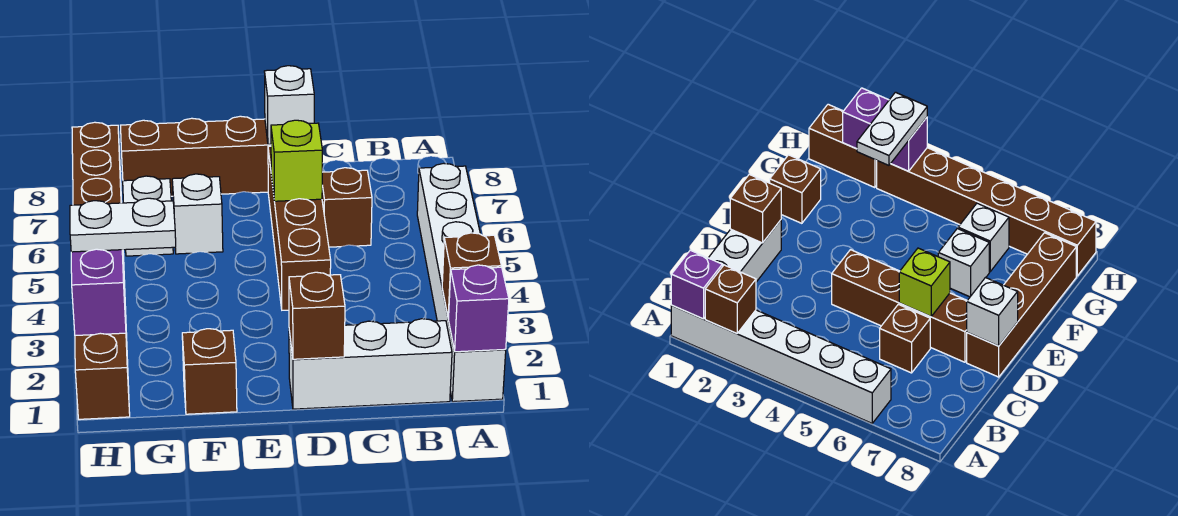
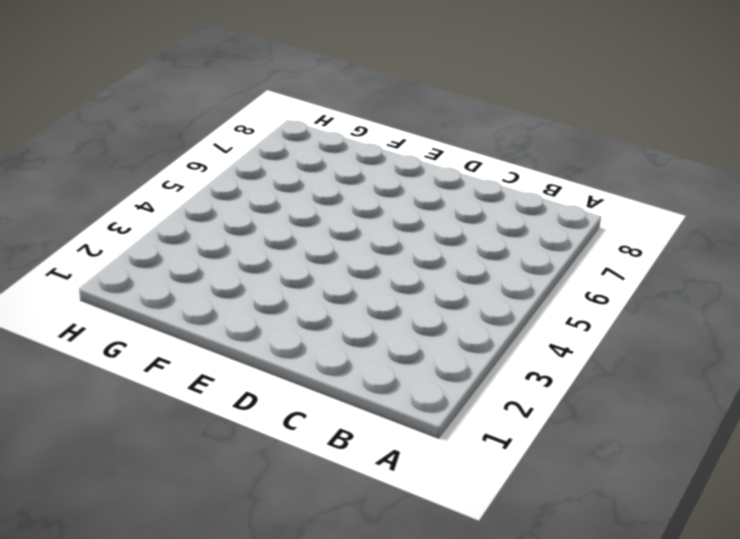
none -> white brick A1:A6 level 1
none -> white brick B1:D1 level 1
none -> brown brick C6 level 1

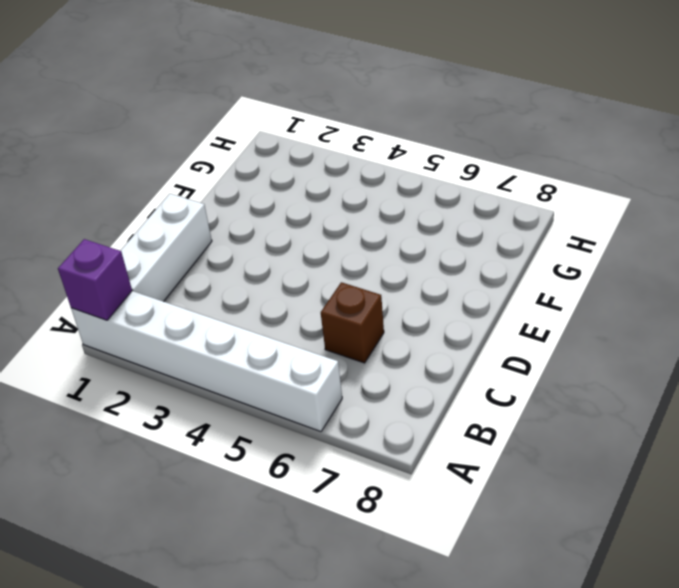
none -> brown brick D4:D7 level 1
none -> brown brick D8:G8 level 1
none -> brown brick F1 level 1

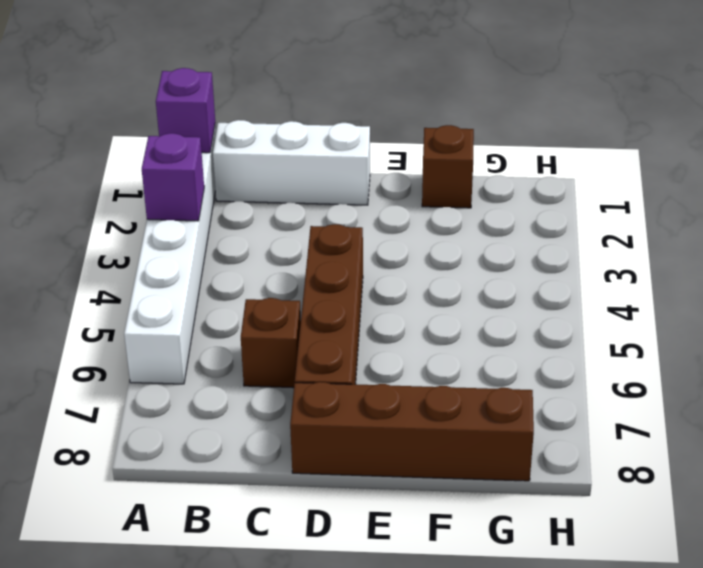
purple brick A3 level 2 -> none
none -> white brick F6 level 1
none -> white brick G6 level 1
none -> brown brick H1:H2 level 1

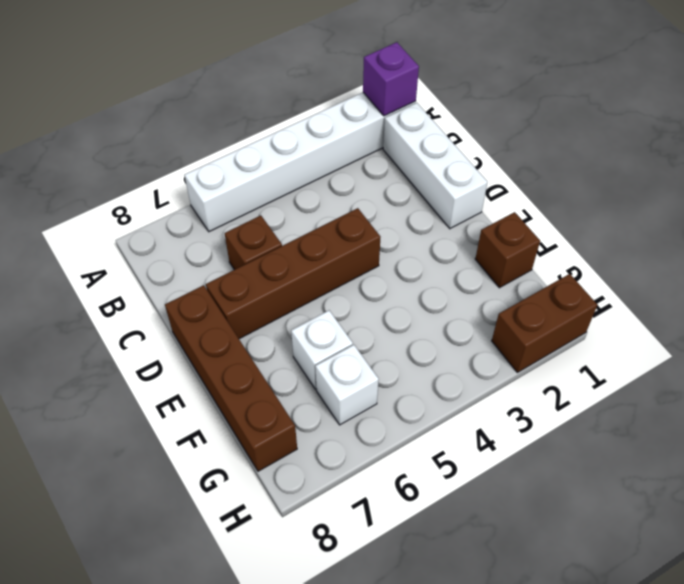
none -> brown brick H3:H8 level 1
none -> brown brick A2 level 2
none -> brown brick D1 level 2

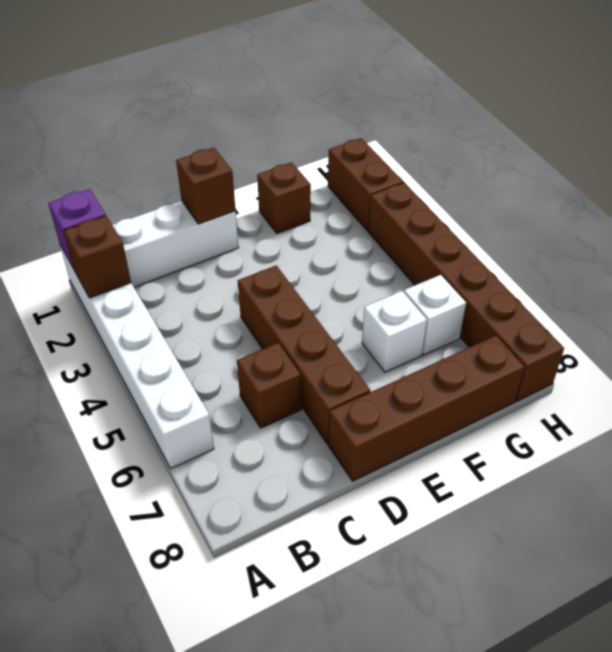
none -> lime brick D6 level 2
none -> white brick D8 level 2
none -> purple brick H2:H3 level 2

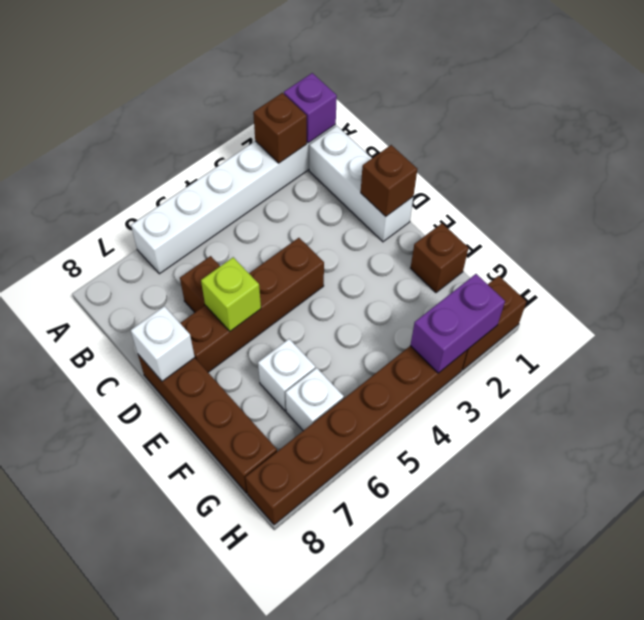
none -> white plate G3:H3 level 3

